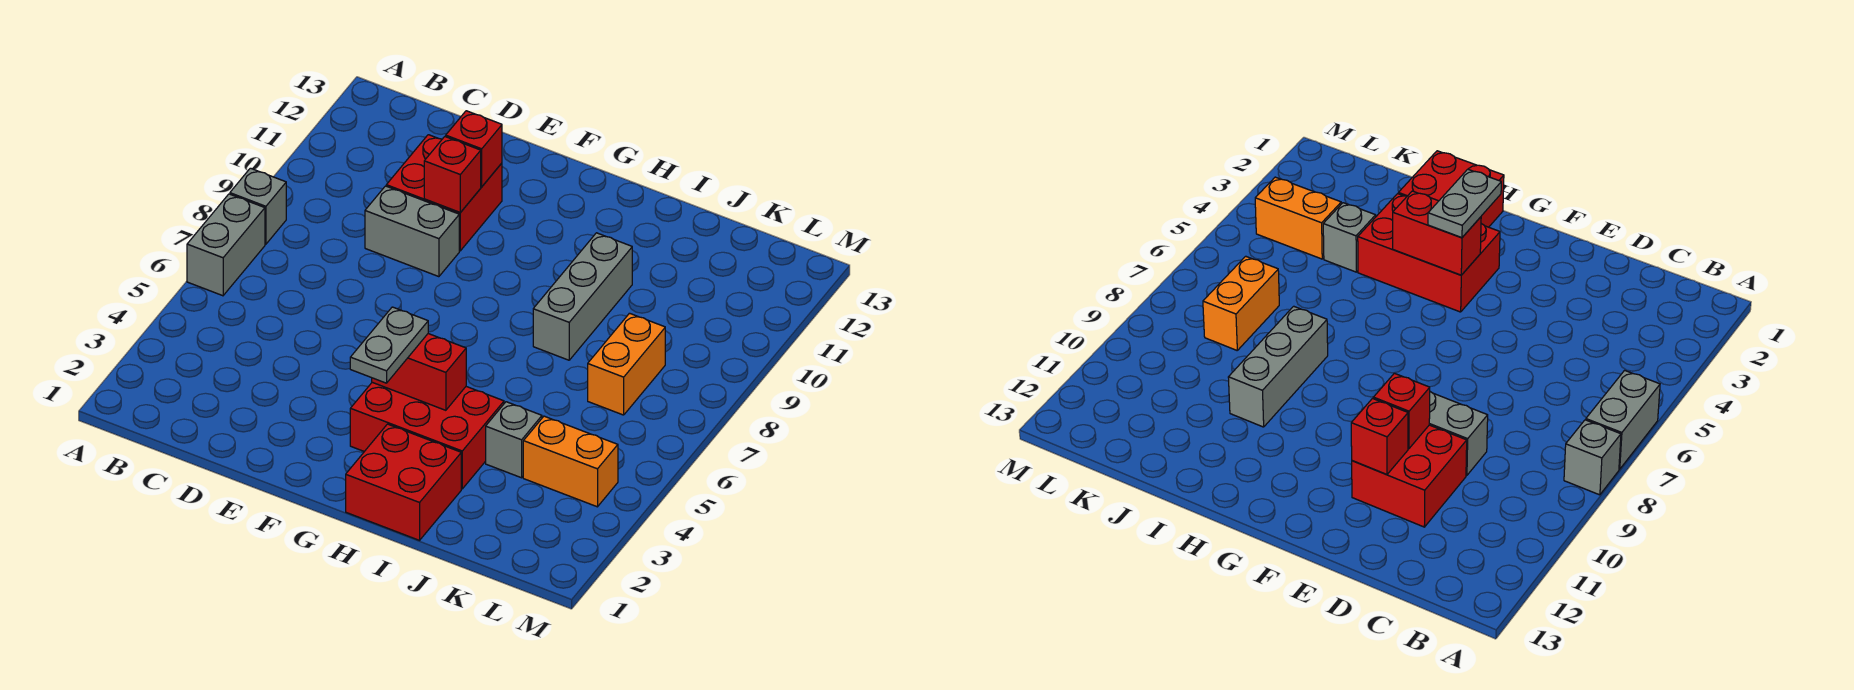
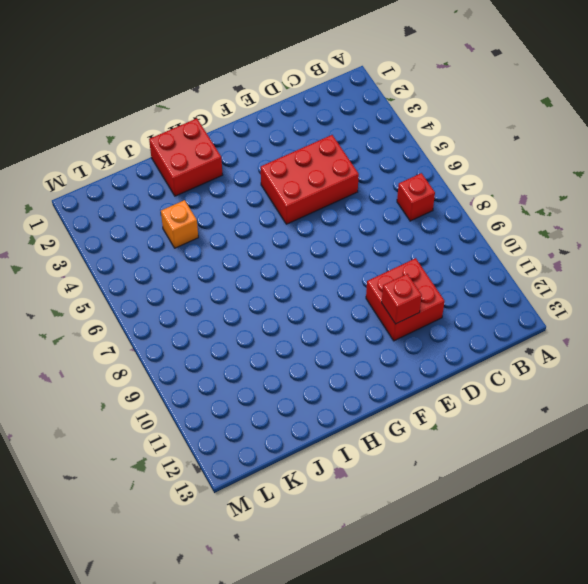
red brick B7 level 1 -> red brick E10 level 2
red brick D4:F5 level 1 -> red brick G3:I4 level 1
orange brick J4 level 1 -> grey brick J4 level 1
none -> grey brick A6:A7 level 1
none -> grey brick A8 level 1
none -> grey brick D9:E9 level 1

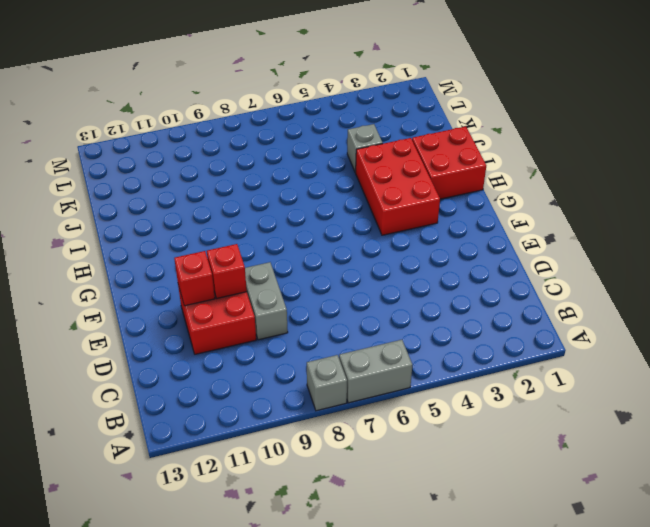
none -> grey brick I8:I10 level 1
none -> orange brick K4:L4 level 1
none -> orange brick K7:K8 level 1

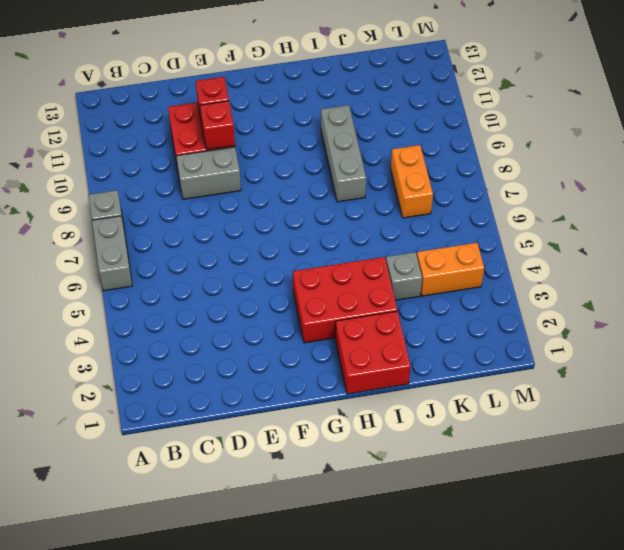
none -> red brick G4:H4 level 2
none -> grey plate G3:G4 level 3

